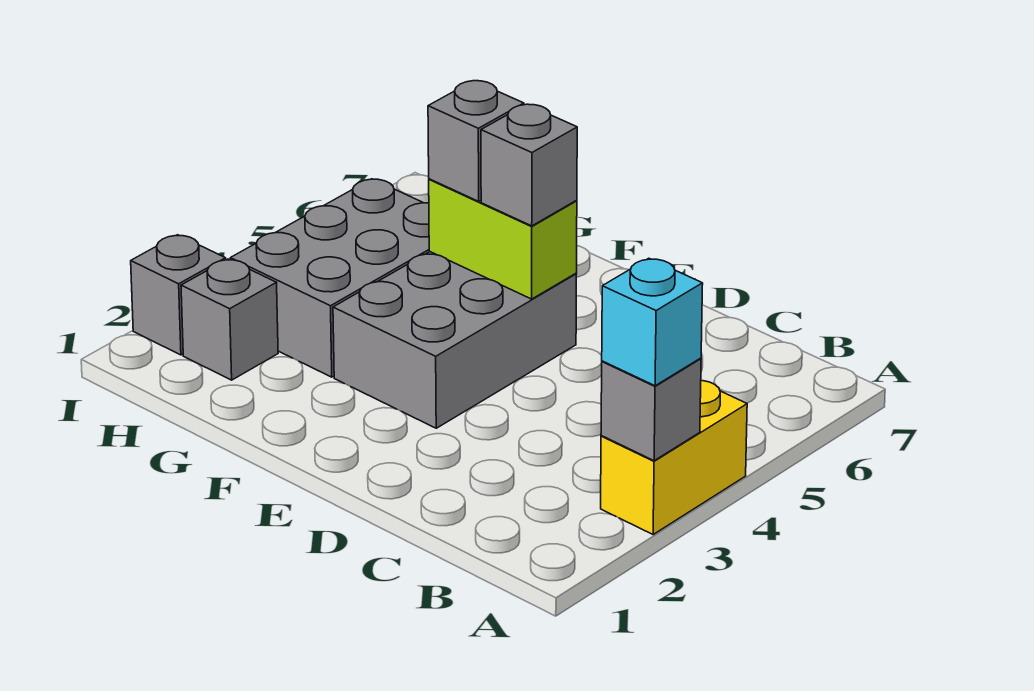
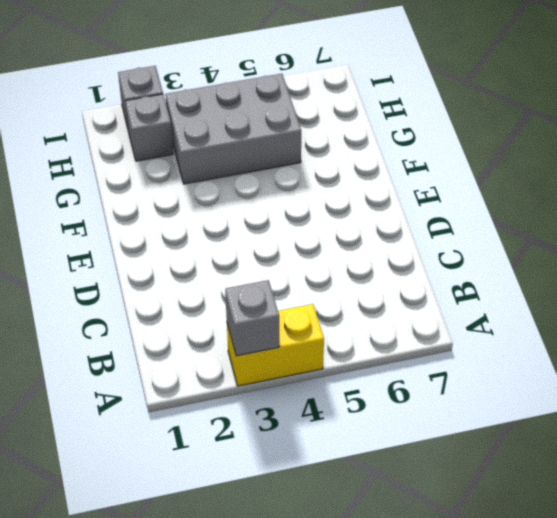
none -> grey brick E3:F5 level 1
none -> lime brick E5:F5 level 2

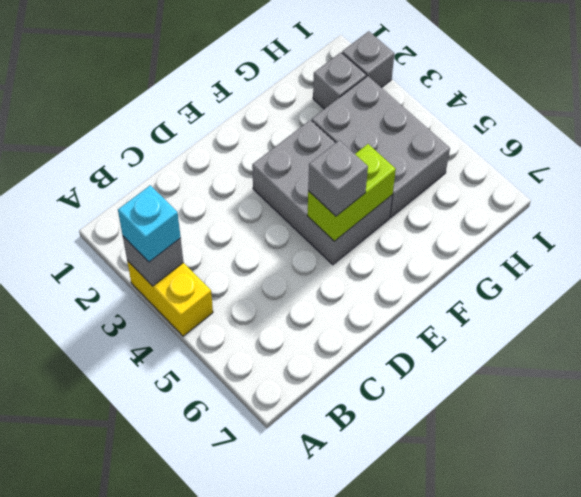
none -> grey brick F5 level 3

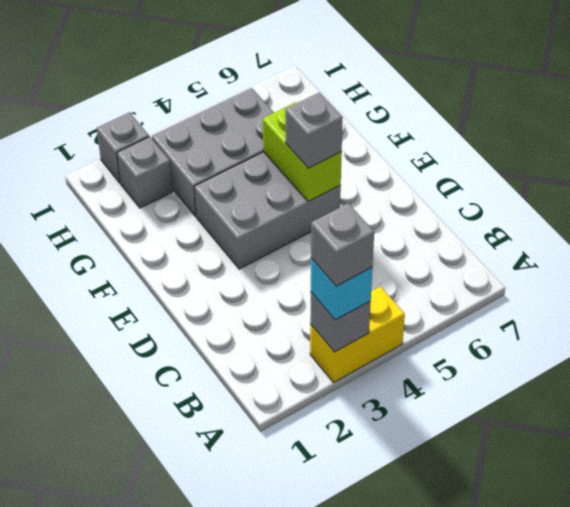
grey brick A3 level 4 -> grey brick F5 level 3

